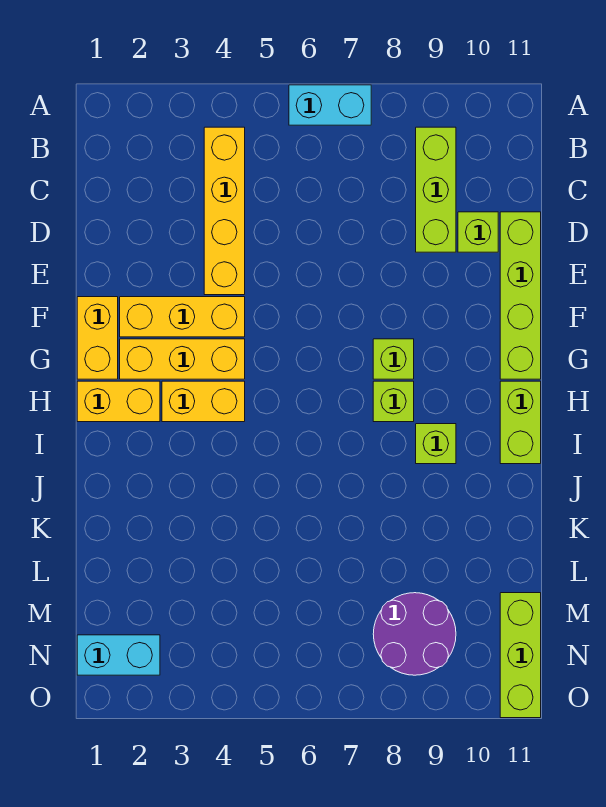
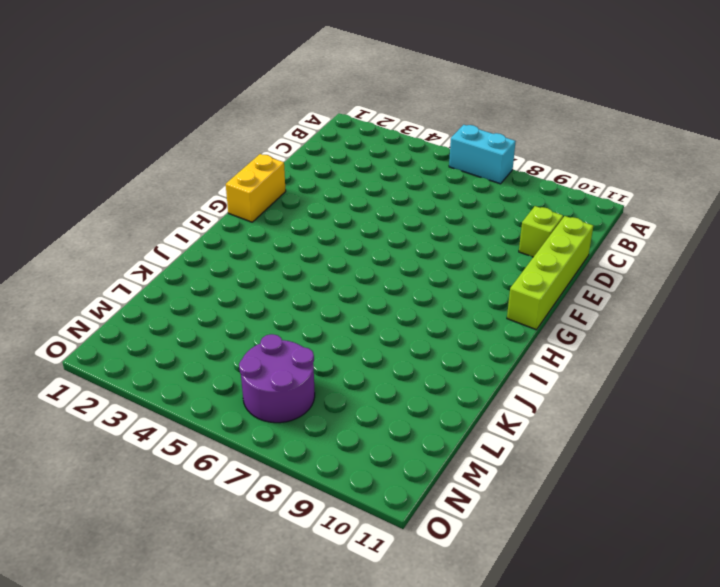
purple round brick M6:N7 level 1 -> purple round brick M8:N9 level 1
none -> yellow brick B4:E4 level 1
none -> lime brick B9:D9 level 1
none -> yellow brick F2:F4 level 1

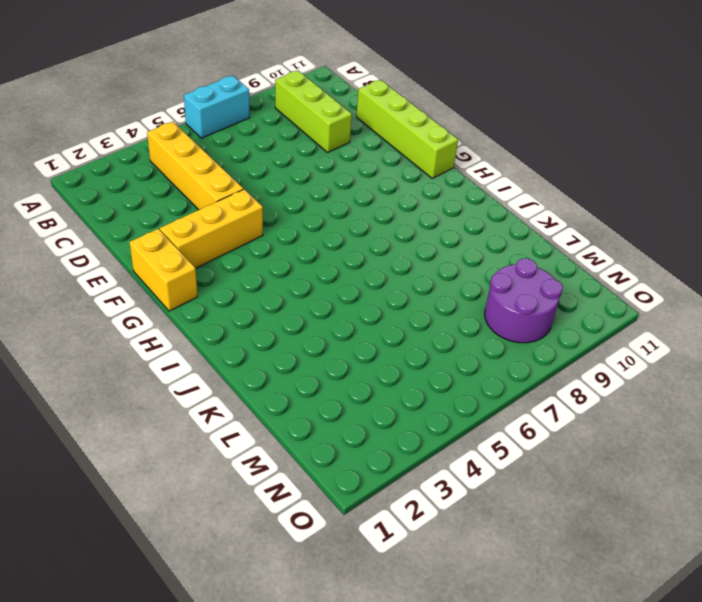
none -> lime brick D10 level 1
none -> yellow brick G2:G4 level 1
none -> lime brick G8 level 1

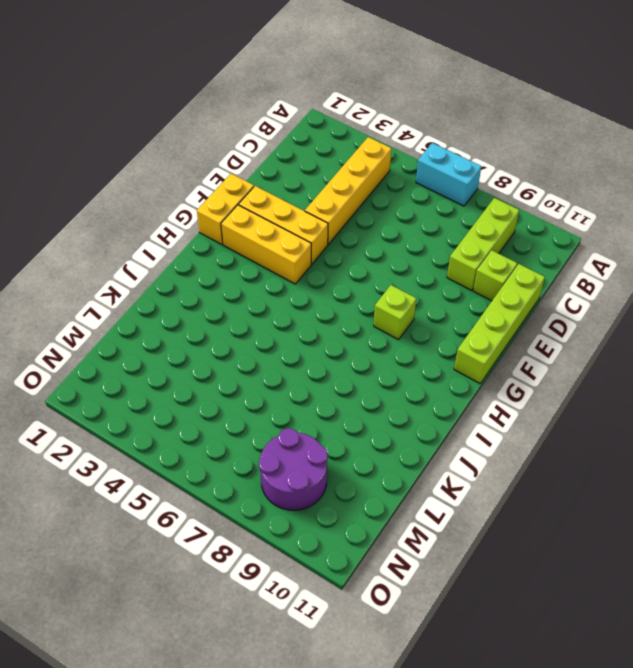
none -> yellow brick H1:H2 level 1
none -> yellow brick H3:H4 level 1
none -> lime brick H8 level 1

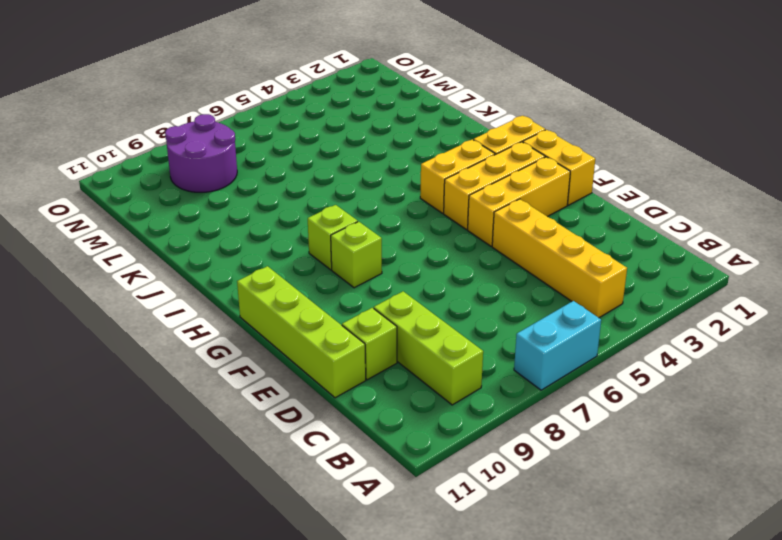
none -> lime brick H11:I11 level 1
none -> lime brick I9 level 1
none -> lime brick M11:O11 level 1

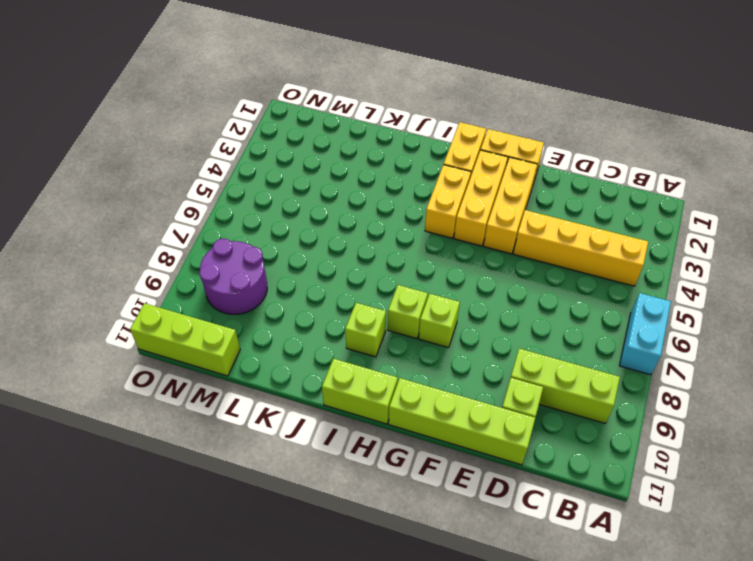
none -> cyan brick N1:N2 level 1

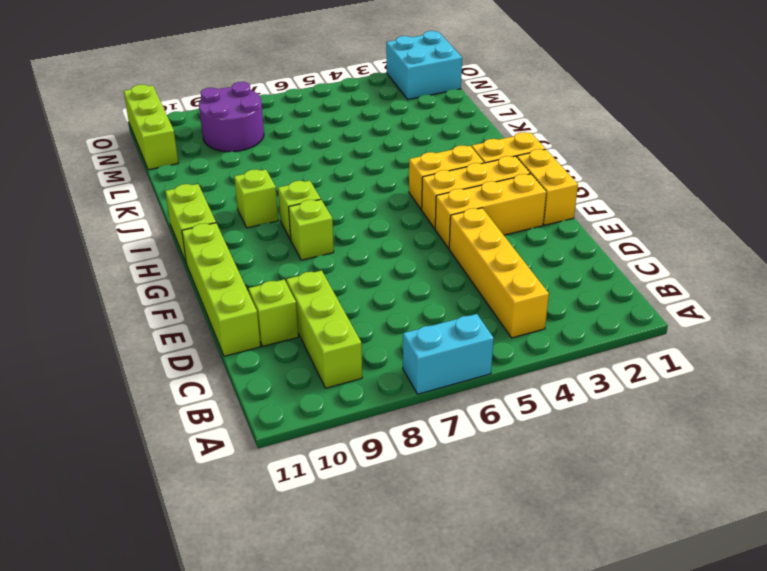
cyan brick N1:O2 level 1 -> cyan brick N1:N2 level 1

